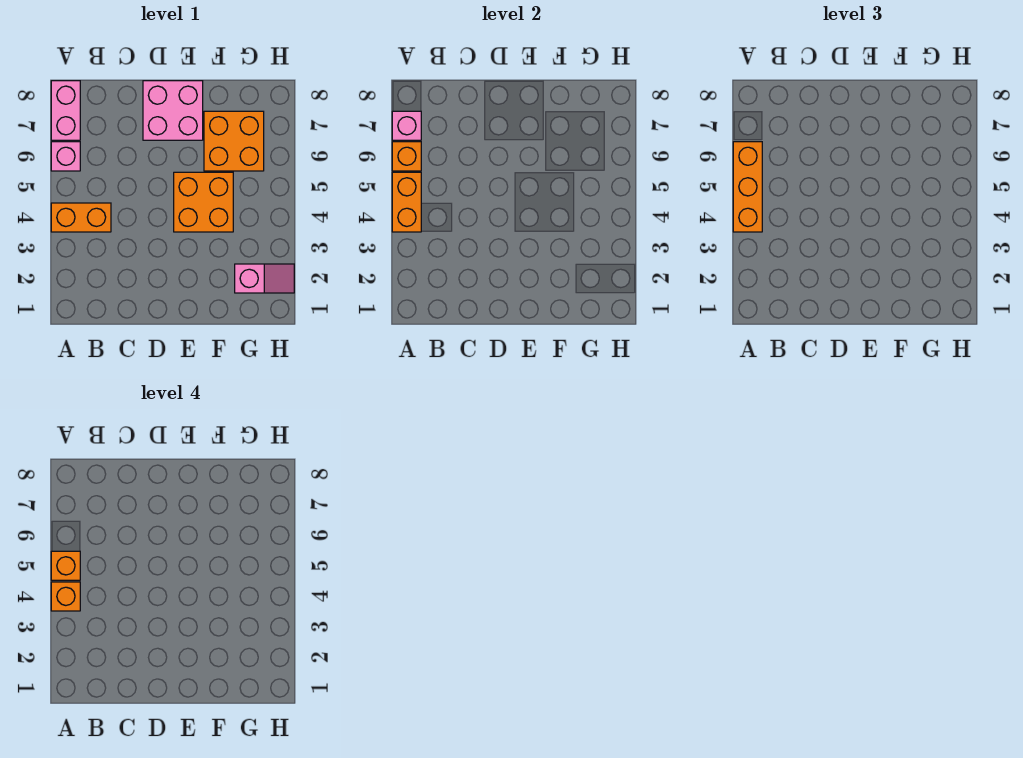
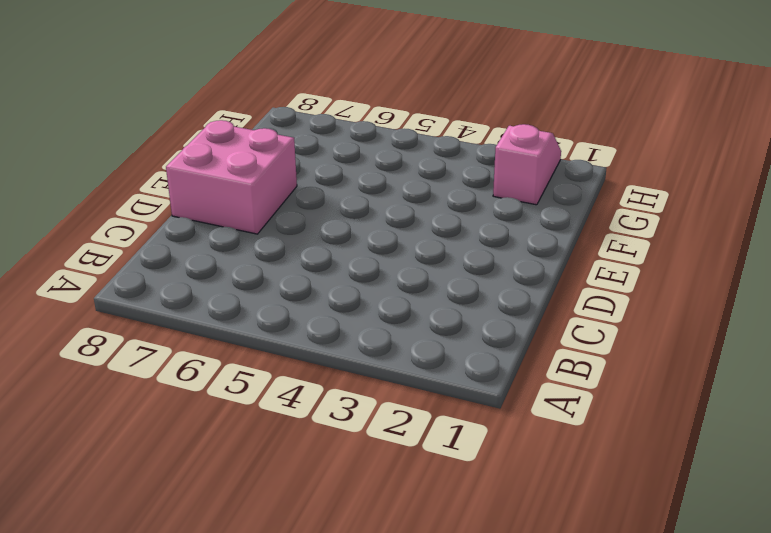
none -> orange brick A4:B4 level 1
none -> pink brick A6 level 1
none -> pink brick A7:A8 level 1

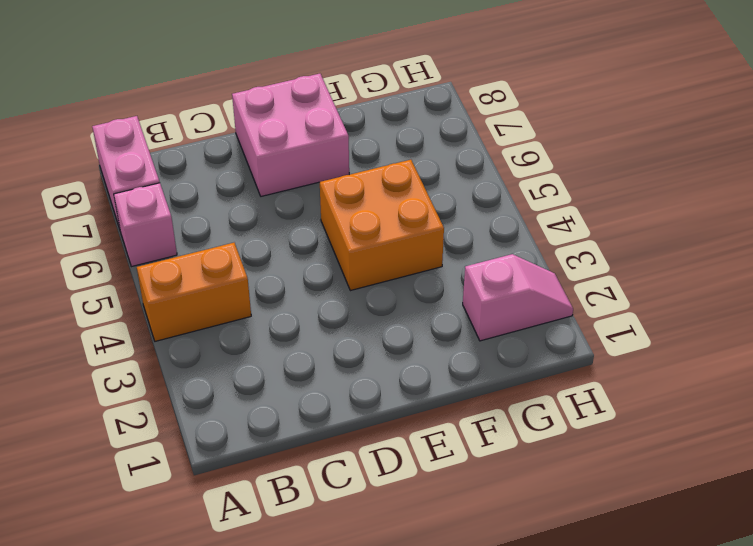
none -> orange brick F6:G7 level 1
none -> orange brick A4:A5 level 2
none -> orange brick A6 level 2

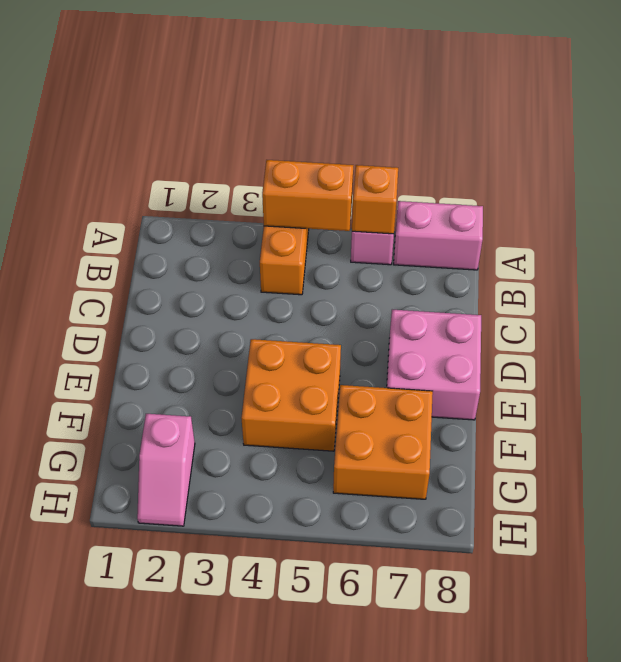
none -> pink brick A7 level 2
none -> orange brick A4:A6 level 3
none -> orange brick A4 level 4

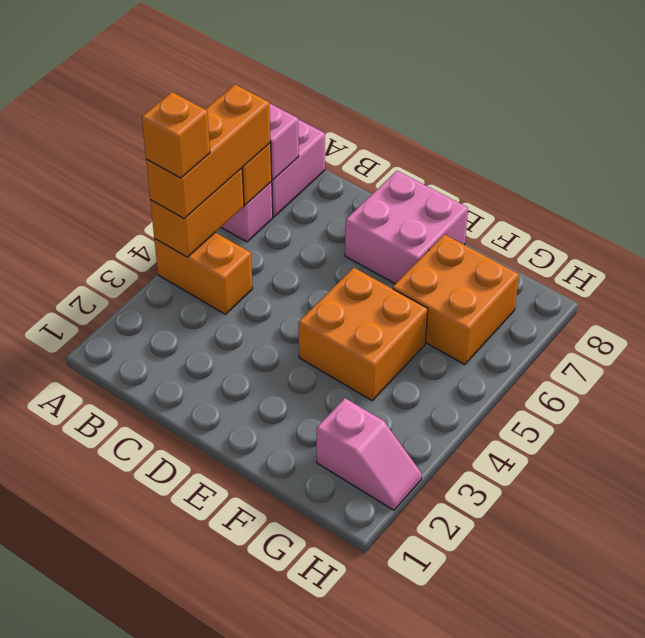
none -> orange brick A5 level 4

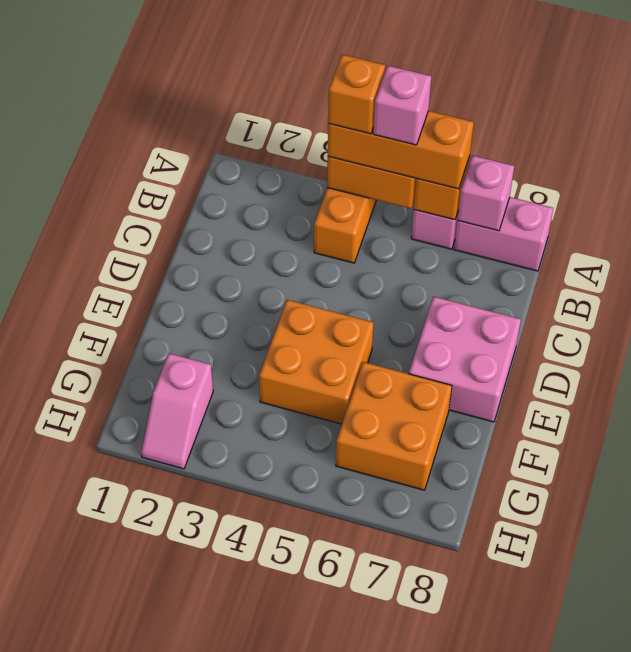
pink brick A5 level 4 -> orange brick A5 level 4

